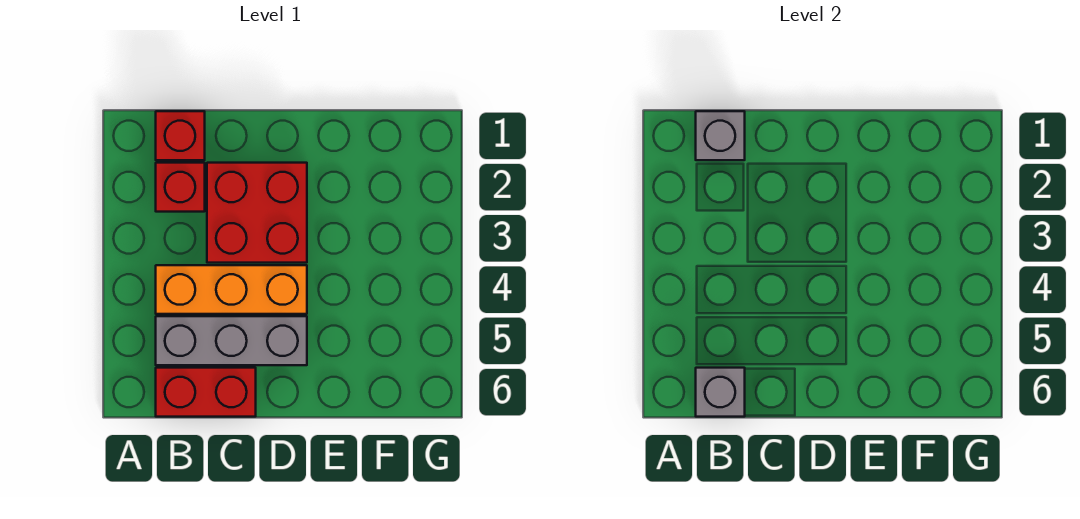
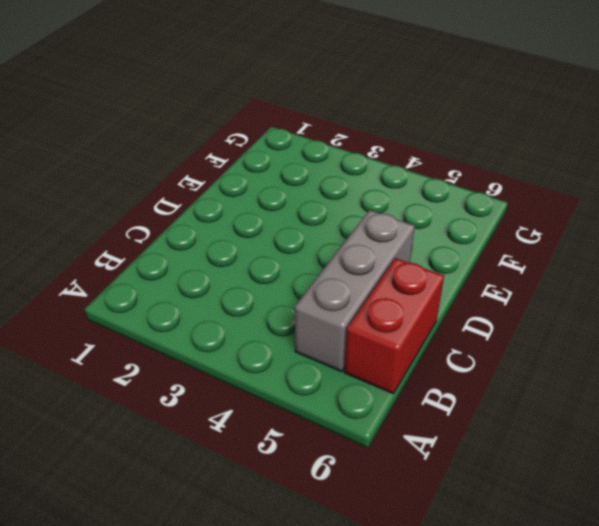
none -> red brick B1 level 1
none -> red brick B2 level 1

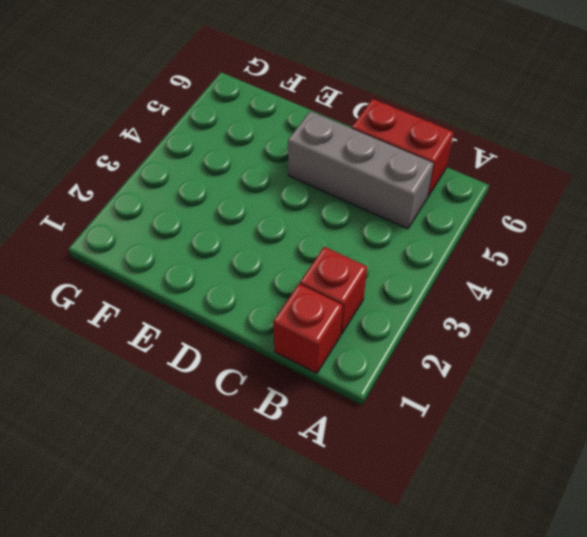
none -> orange brick B4:D4 level 1
none -> red brick C2:D3 level 1

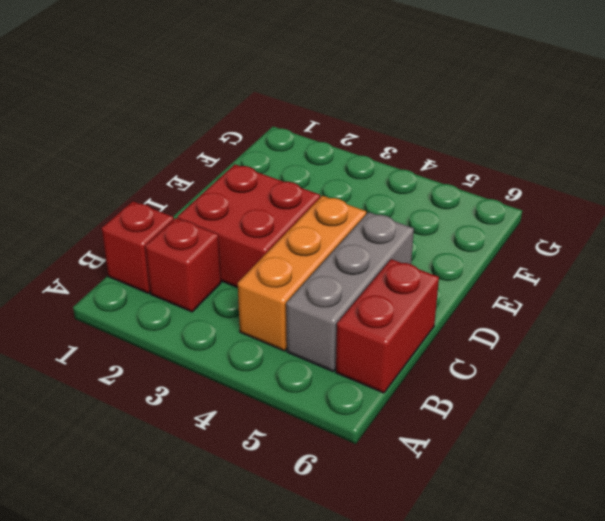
none -> grey brick B1 level 2
none -> grey brick B6 level 2

